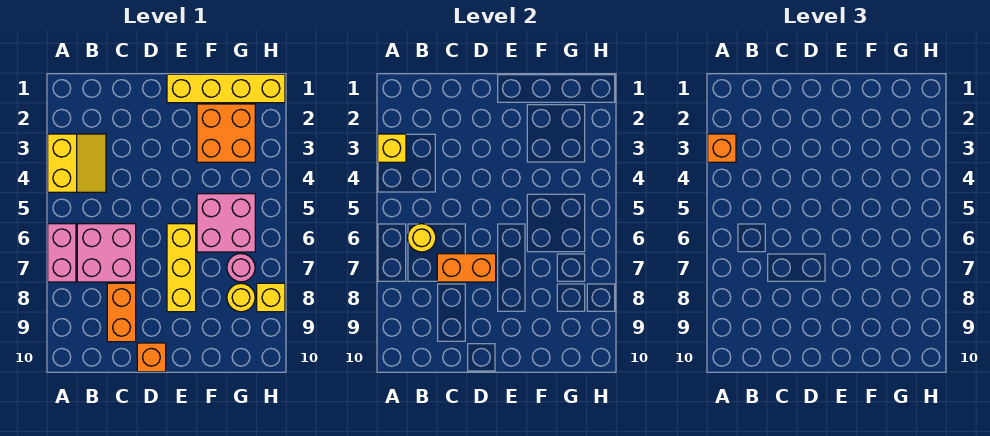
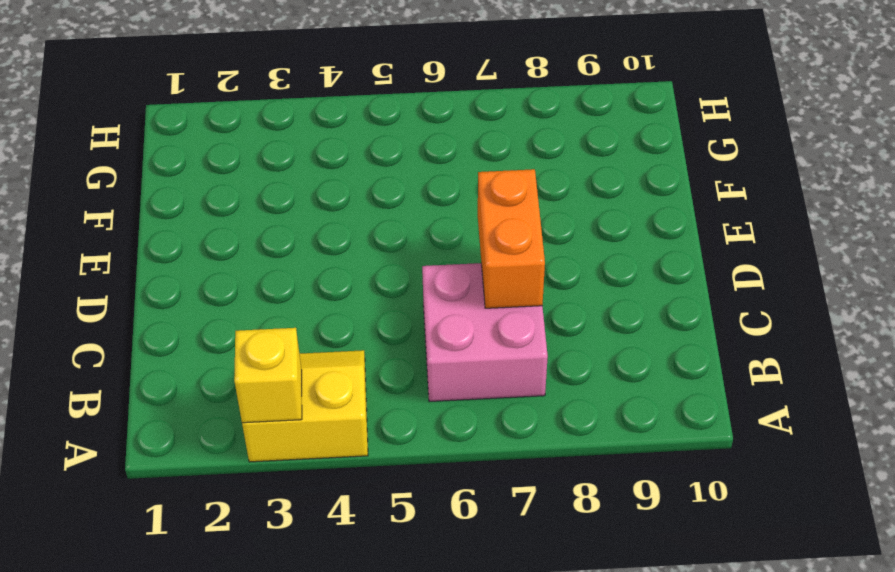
none -> pink brick A6:A7 level 1
none -> orange brick C8:C9 level 1
none -> orange brick D10 level 1

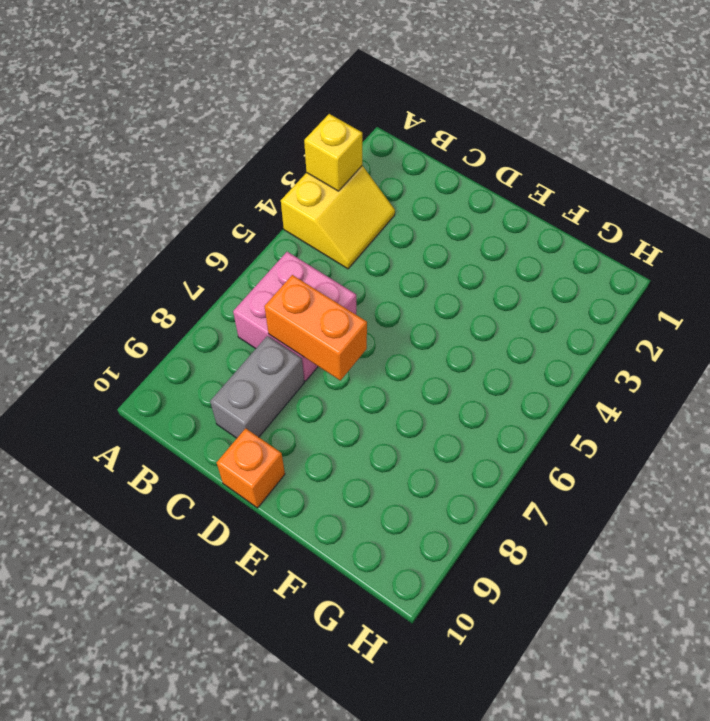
grey brick C8:C9 level 1 -> orange brick C8:C9 level 1
none -> pink brick A6:A7 level 1
none -> yellow brick E1:H1 level 1
none -> yellow brick E6:E8 level 1

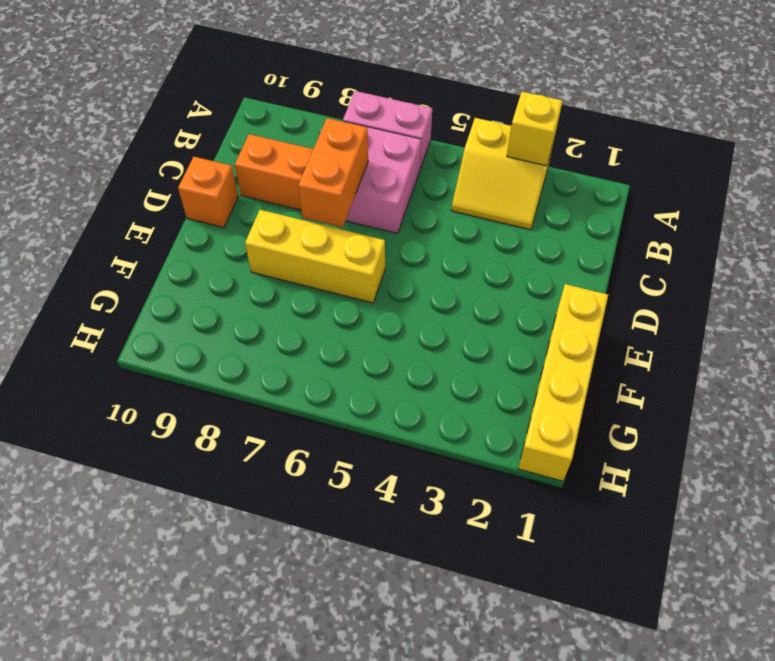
none -> orange brick F2:G3 level 1
none -> pink brick F5:G6 level 1
none -> pink round brick G7 level 1

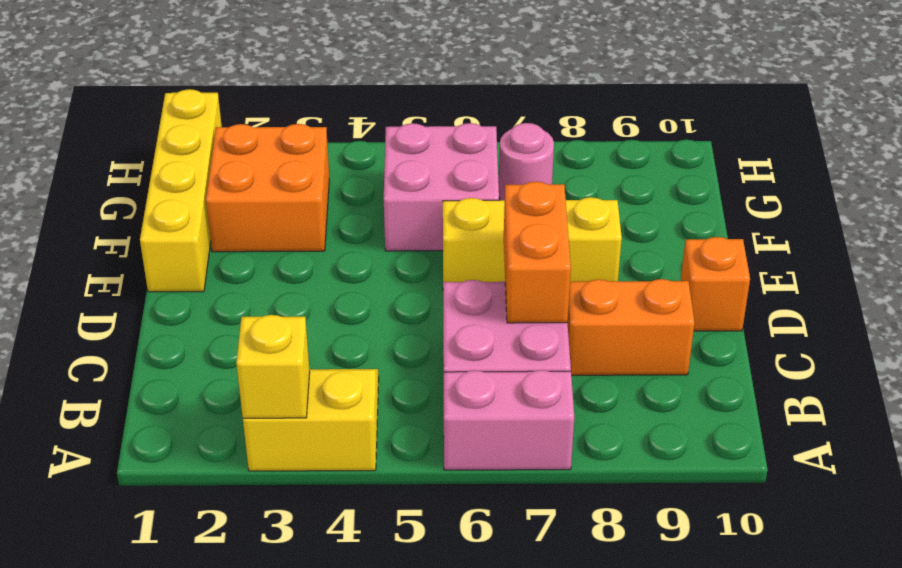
none -> yellow round brick G8 level 1
none -> yellow brick H8 level 1
none -> yellow round brick B6 level 2

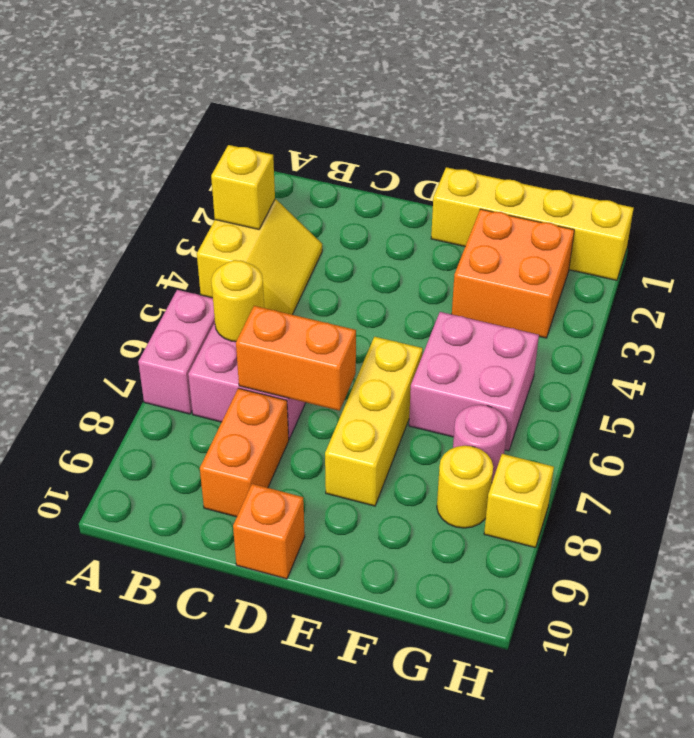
none -> orange brick A3 level 3

